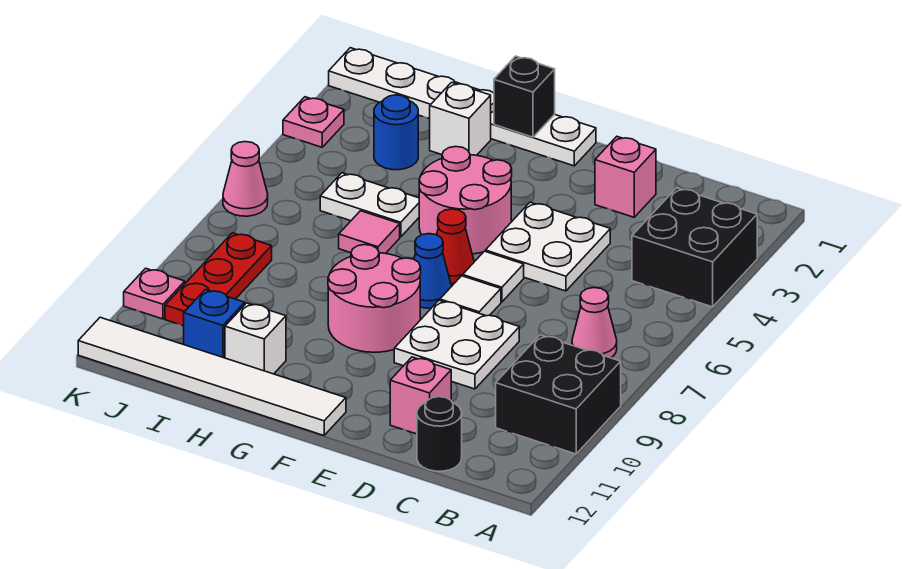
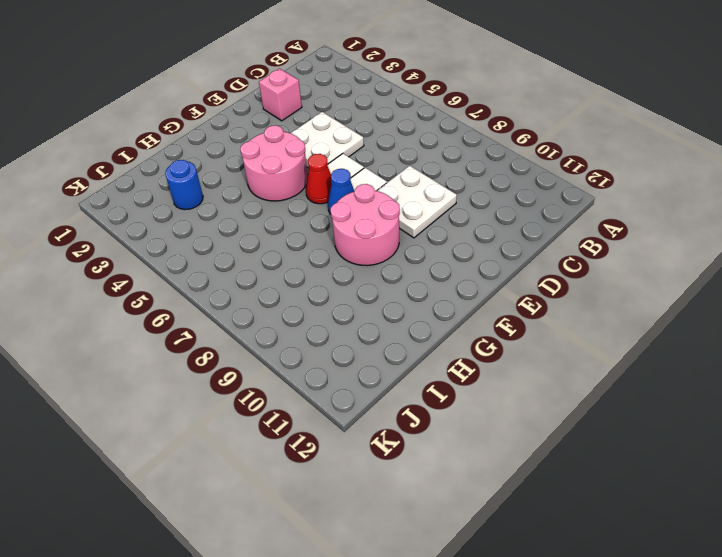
none -> black brick A3:B4 level 1
none -> black brick A9:B10 level 1
none -> pink cone B7 level 1

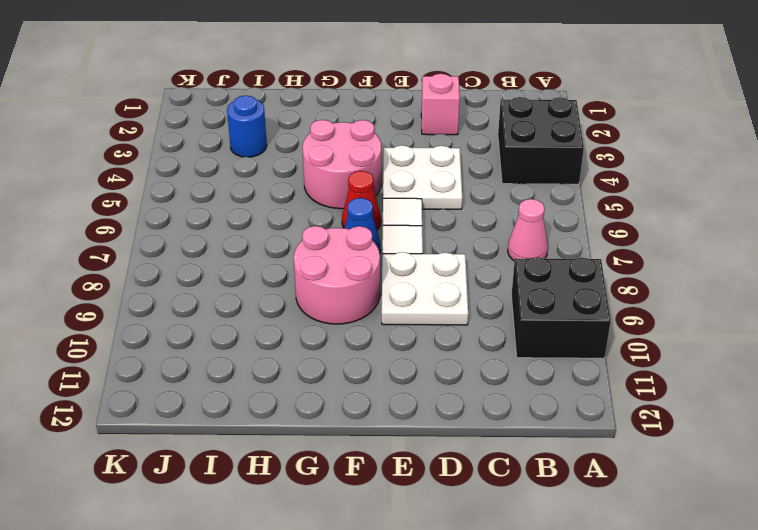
none -> black round brick C12 level 1
none -> pink brick D11 level 1
none -> white plate F1:K1 level 1

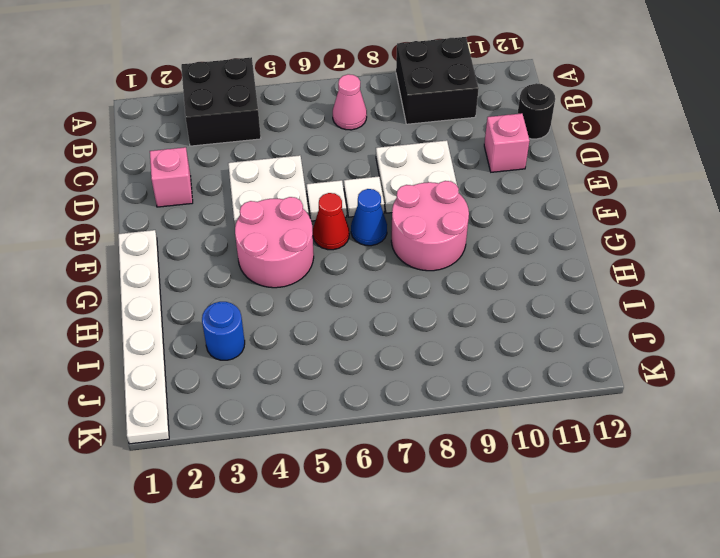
none -> white tile F12:K12 level 1
none -> white brick H2 level 1
none -> white plate H5:I5 level 1

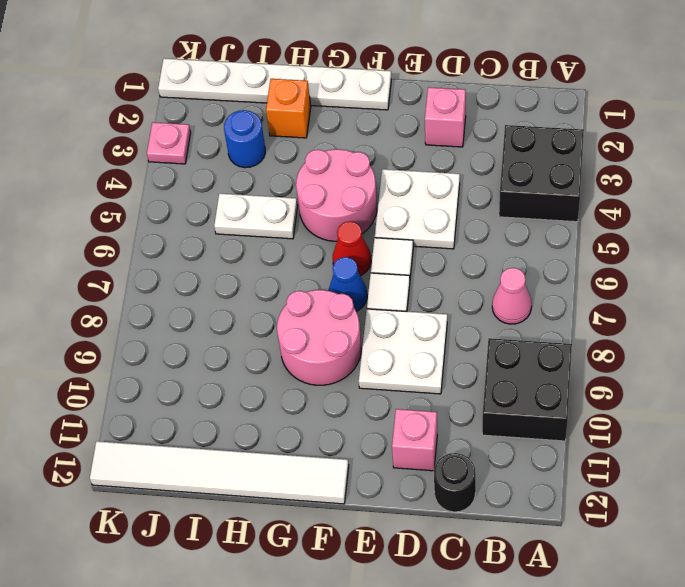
orange brick H2 level 1 -> white brick H2 level 1
none -> pink tile H6 level 1
none -> white brick H11 level 1
none -> blue brick I11 level 1

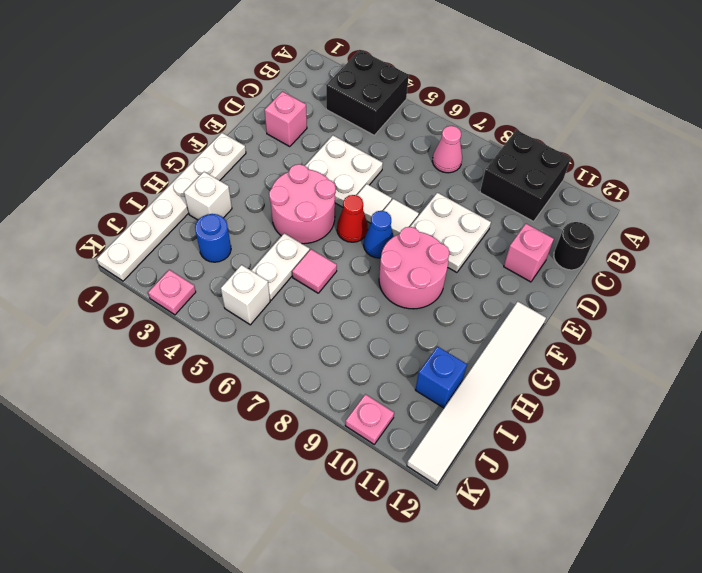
white brick J5 level 1 -> white brick H11 level 1
none -> red plate J8:J10 level 1
none -> pink cone K6 level 1
none -> black brick G1 level 2

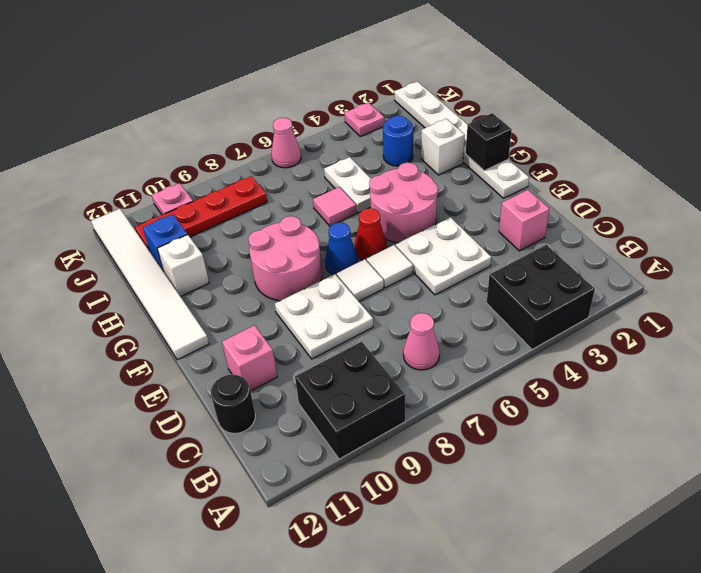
red plate J8:J11 level 1 -> red plate J8:J10 level 1

